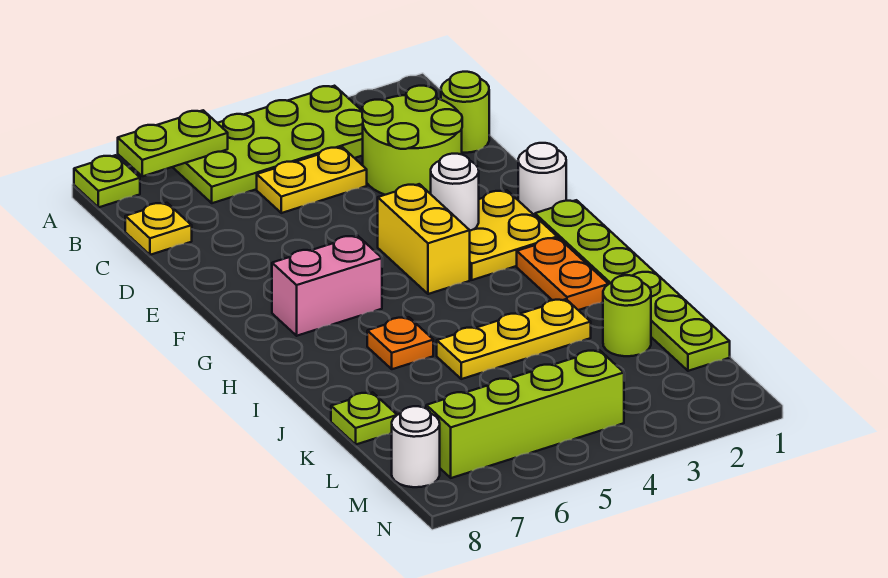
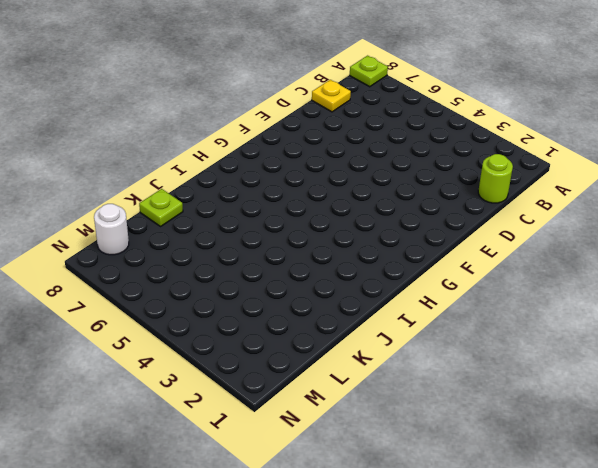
none -> lime plate A3:B6 level 1
none -> lime round brick C2:D3 level 1
none -> yellow plate C4:C5 level 1

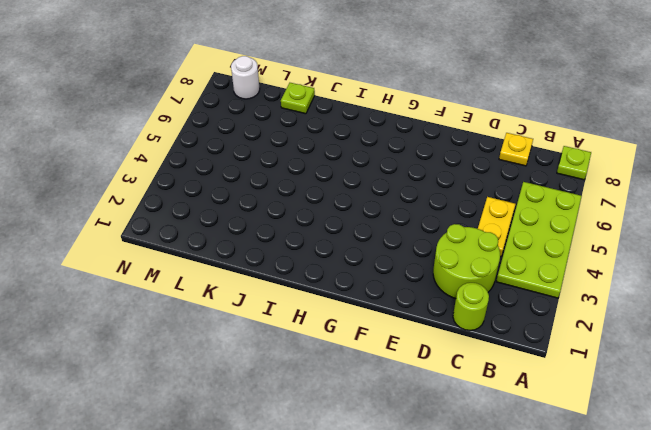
none -> white round brick F1 level 1
none -> yellow plate F2:G3 level 1
none -> yellow brick F4:G4 level 1

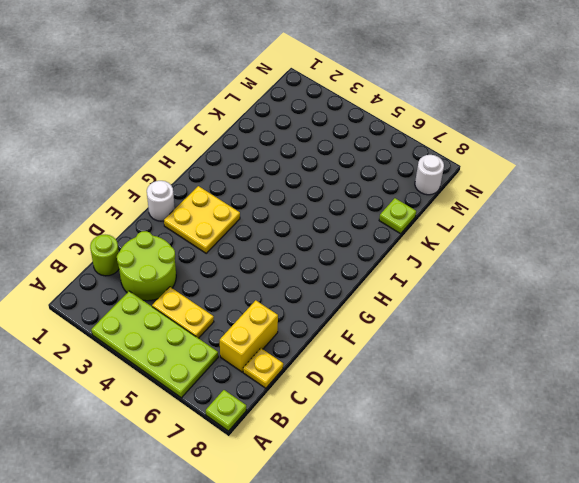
yellow brick C7:D7 level 1 -> yellow brick F4:G4 level 1
none -> lime plate G1:L1 level 1
none -> pink brick G6:G7 level 1
none -> orange plate H2:I2 level 1

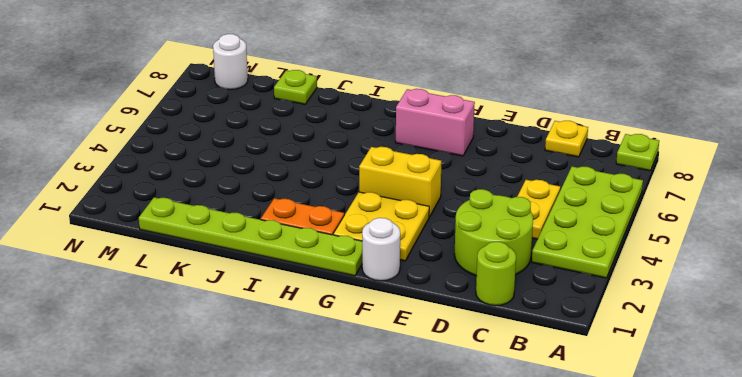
pink brick F7:G7 level 1 -> pink brick G6:G7 level 1
none -> orange plate I6 level 1
none -> yellow plate J3:J5 level 1
none -> lime round brick K2 level 1

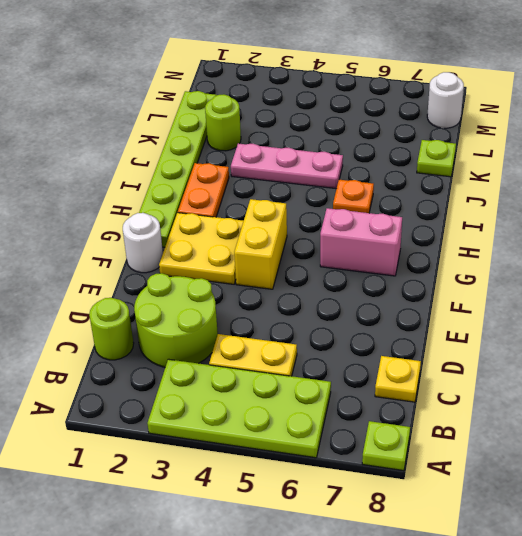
pink plate J3:J5 level 1 -> yellow plate J3:J5 level 1
none -> lime brick M4:M7 level 1
none -> lime plate A6:A7 level 2
none -> white round brick F3 level 2

